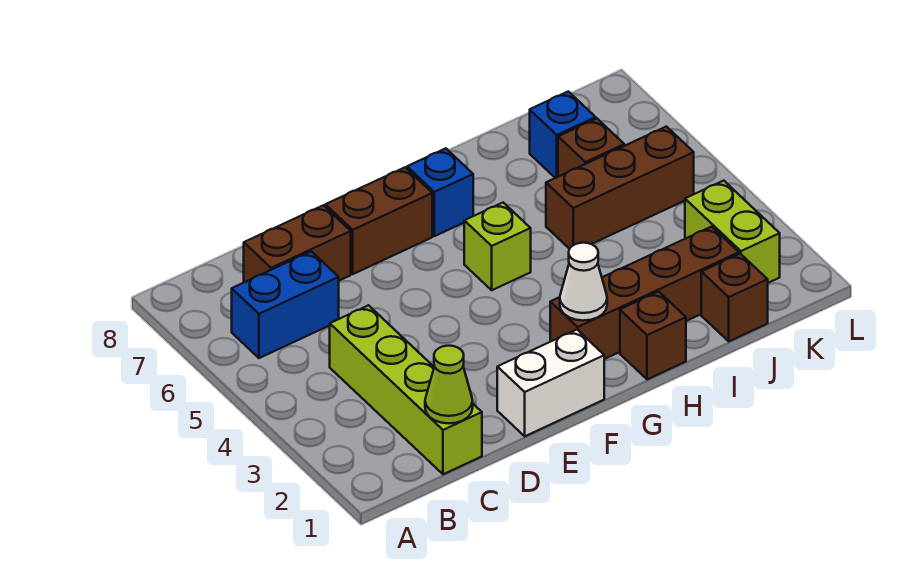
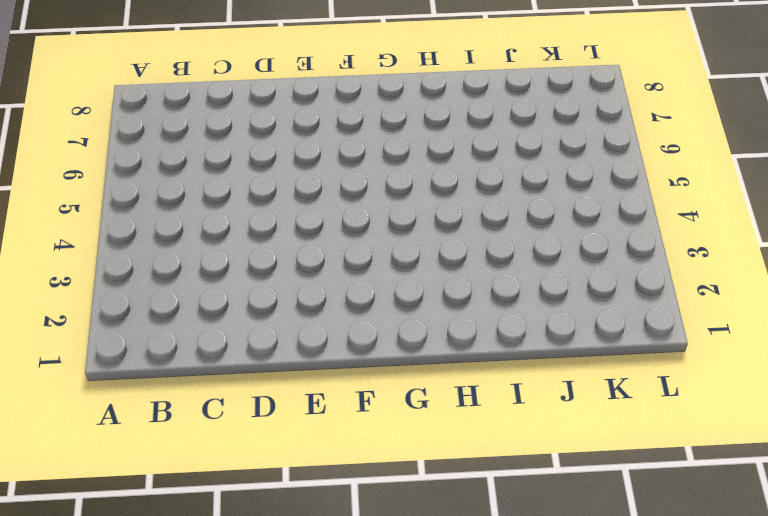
none -> blue brick B6:C6 level 1
none -> lime brick C1:C4 level 1
none -> brown brick C7:D7 level 1

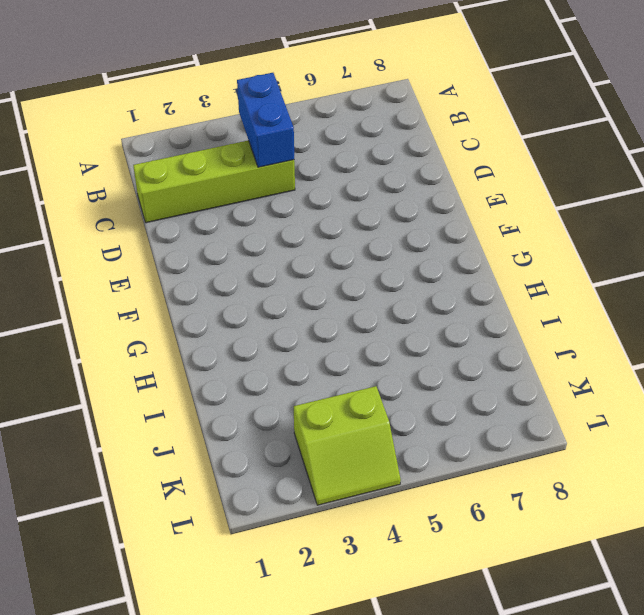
blue brick B4:C4 level 2 -> blue brick B6:C6 level 1
lime slope K3:L4 level 1 top K -> lime brick K2:K3 level 1
none -> brown brick C7:D7 level 1
none -> white brick E1:F1 level 1
none -> brown brick E7:F7 level 1

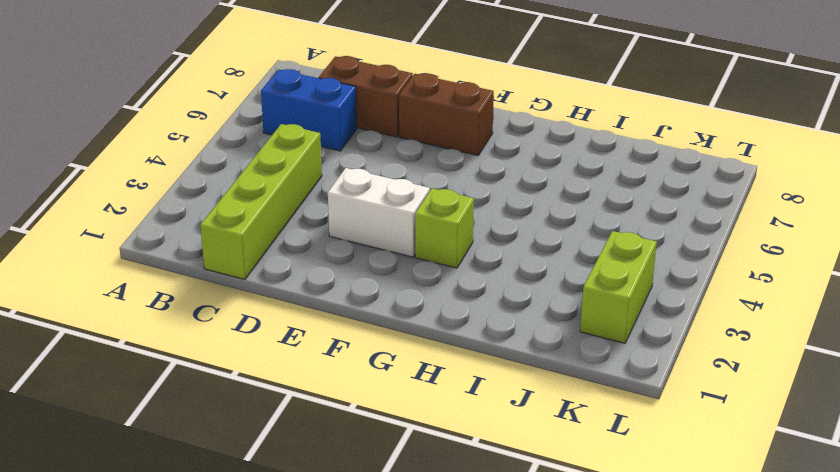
white brick E3:F3 level 1 -> white brick E1:F1 level 1
lime brick G3 level 1 -> lime brick G5 level 1
none -> brown brick G2:J2 level 1
none -> blue brick G7 level 1
none -> brown brick H1 level 1

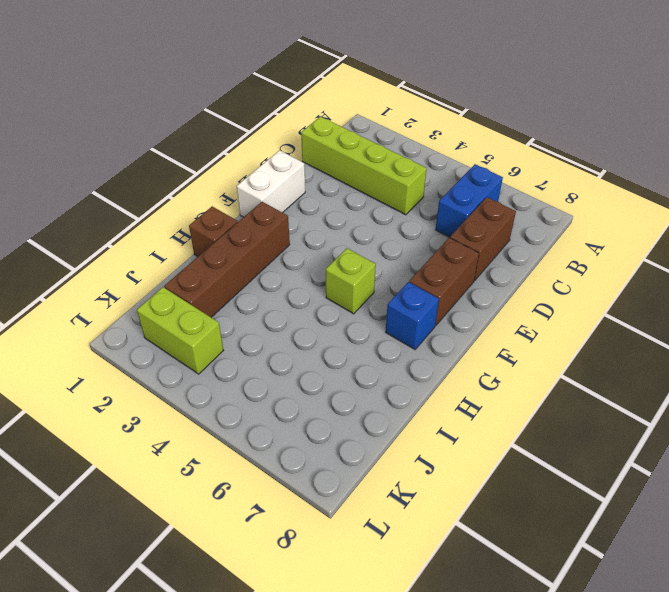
none -> brown brick I5:K5 level 1
none -> brown brick J1 level 1
none -> brown brick J6 level 1

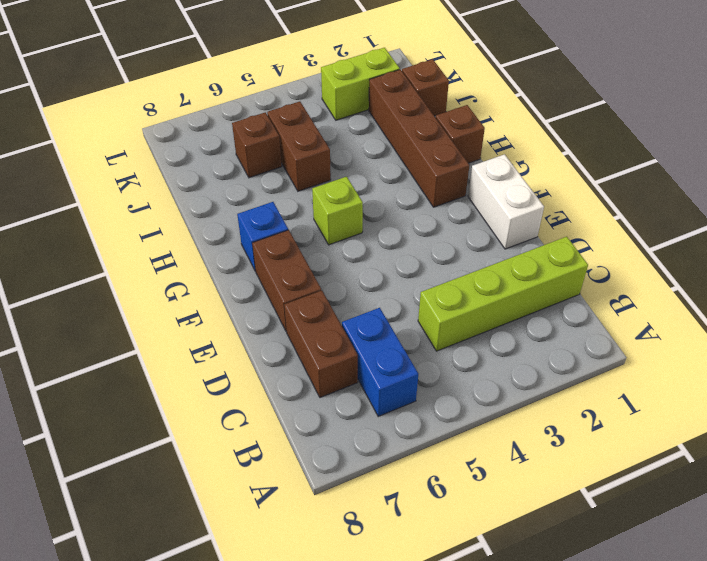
brown brick I5:J5 level 1 -> brown brick I5:K5 level 1
none -> blue brick J7 level 1
none -> lime cone C1 level 2
none -> white cone G2 level 2

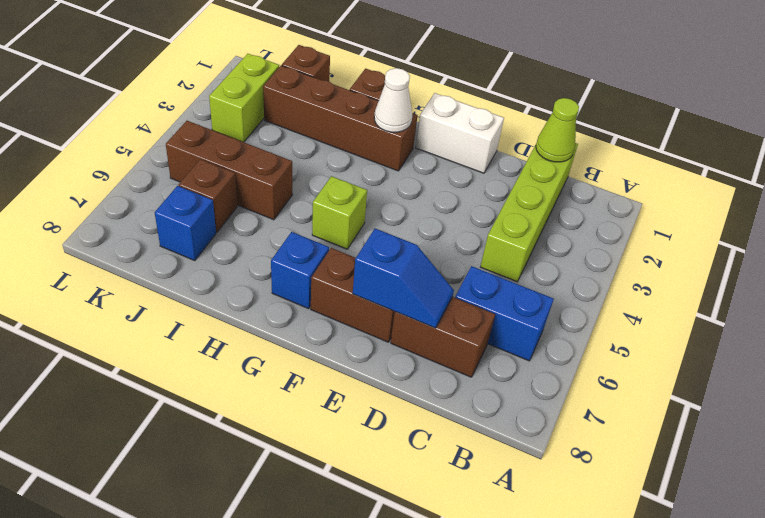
blue slope D7:E7 level 2 top E -> none

